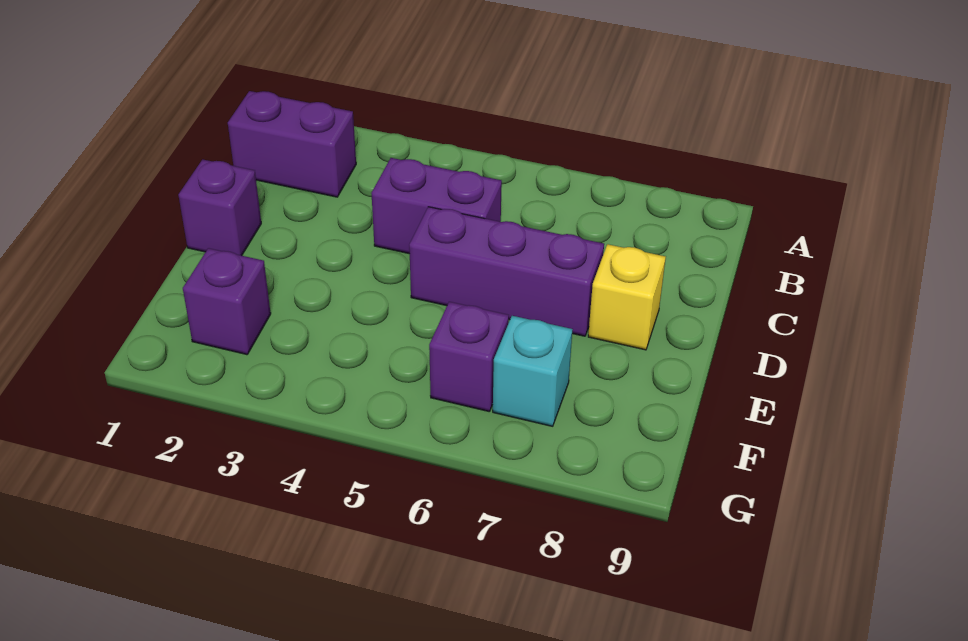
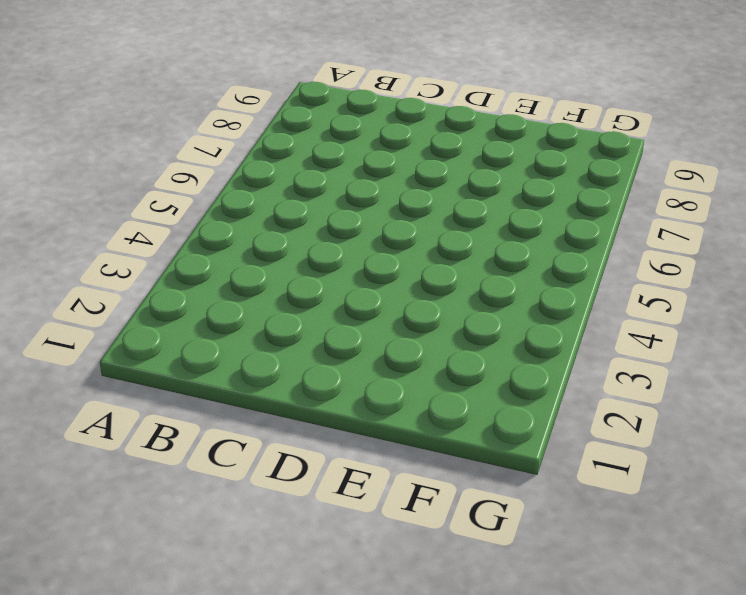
none -> purple brick B1:B2 level 1
none -> purple brick C4:C5 level 1

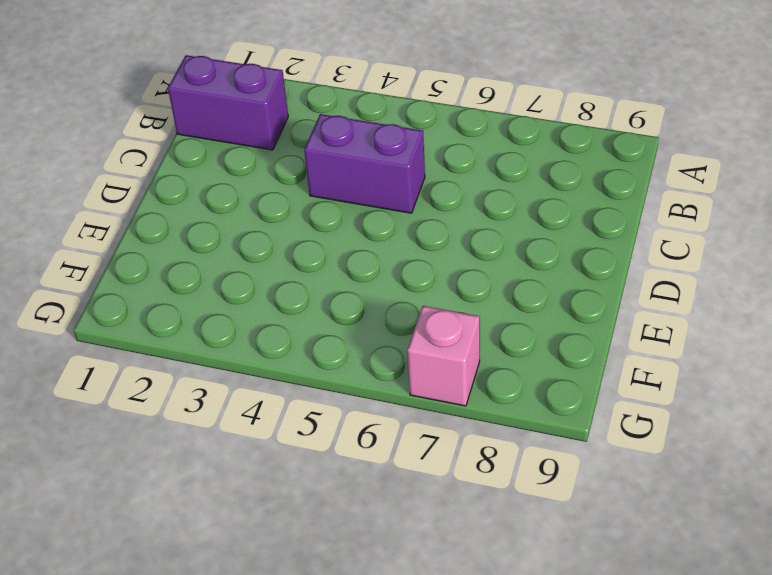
pink brick G7 level 1 -> none
none -> purple brick D1 level 1
none -> purple brick D5:D7 level 1

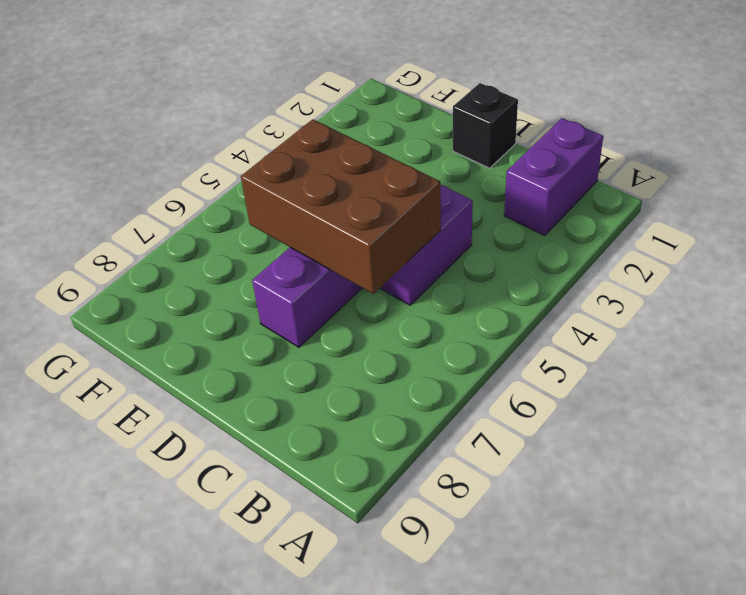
brown brick C5:E6 level 2 -> none
black brick D1 level 1 -> purple brick D1 level 1
none -> yellow brick D8 level 1
none -> purple brick F2 level 1

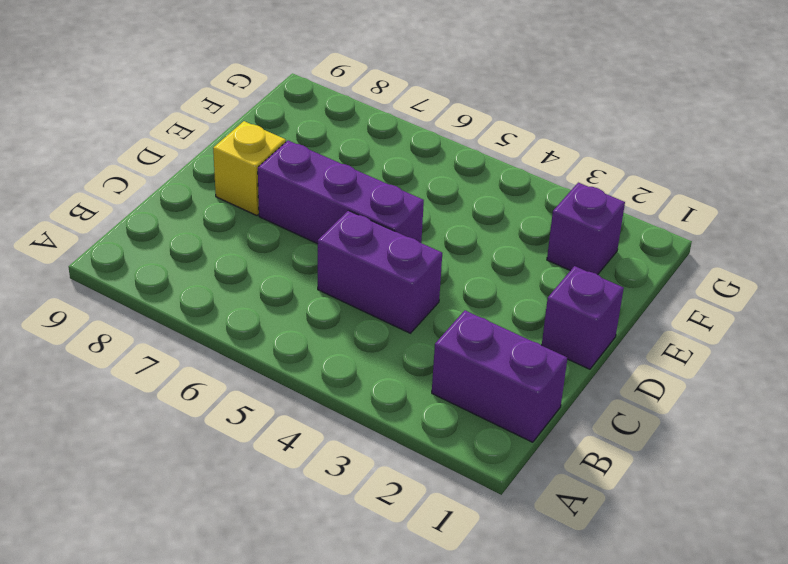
none -> purple brick F6 level 1
none -> cyan brick F7 level 1

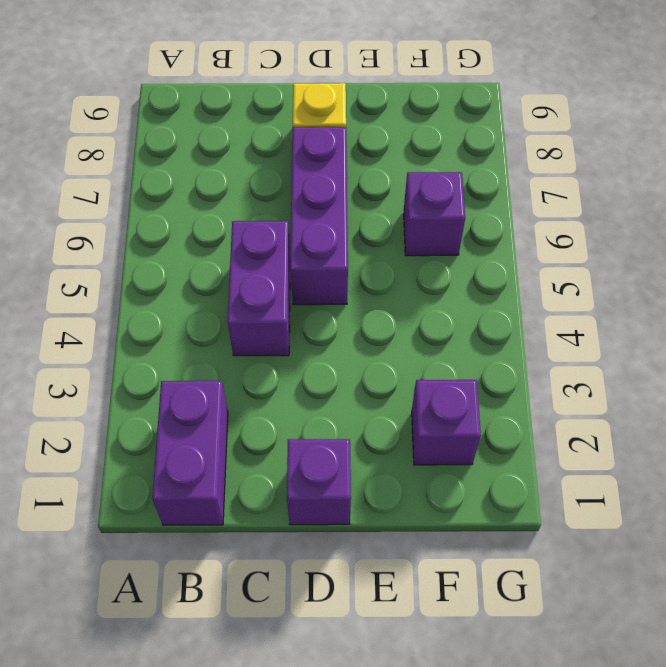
none -> cyan brick F7 level 1

